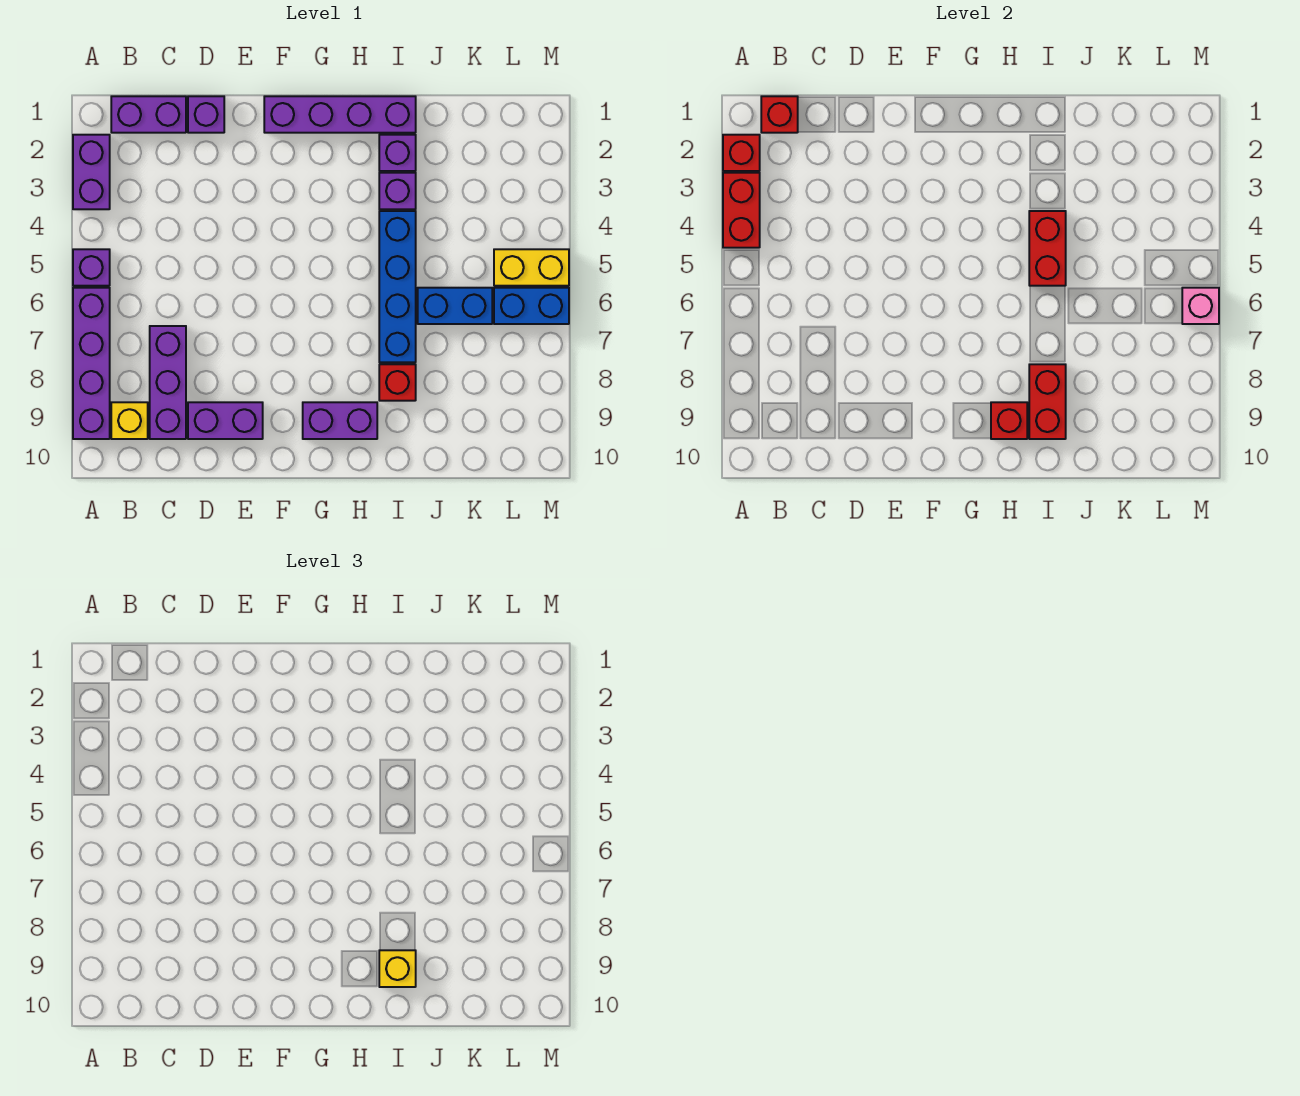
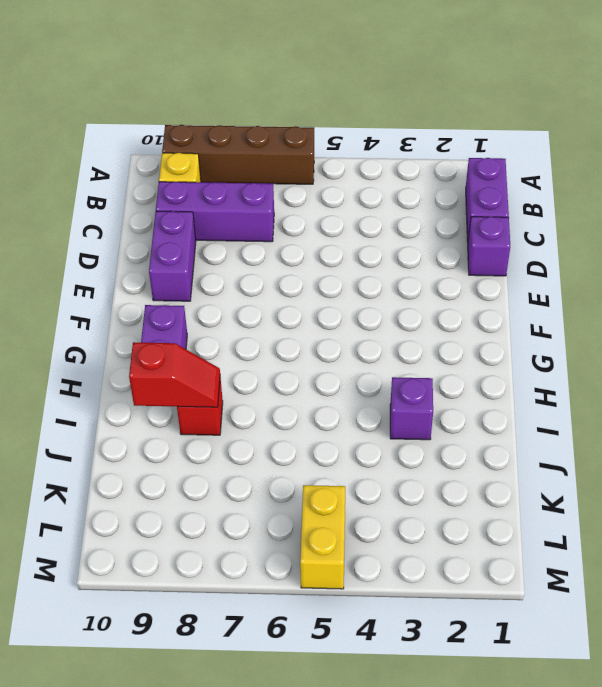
brown brick A6:A9 level 1 -> purple brick A6:A9 level 1
red slope I8:I9 level 2 top 9 -> red brick I8:I9 level 2
none -> purple brick A2:A3 level 1
none -> purple brick A5 level 1
none -> purple brick F1:I1 level 1

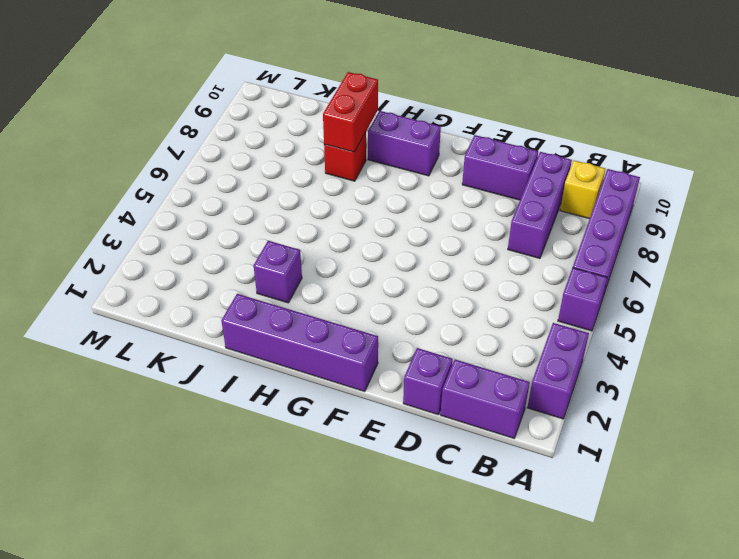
none -> purple brick I2 level 1
none -> blue brick I4:I7 level 1
none -> blue brick J6:K6 level 1

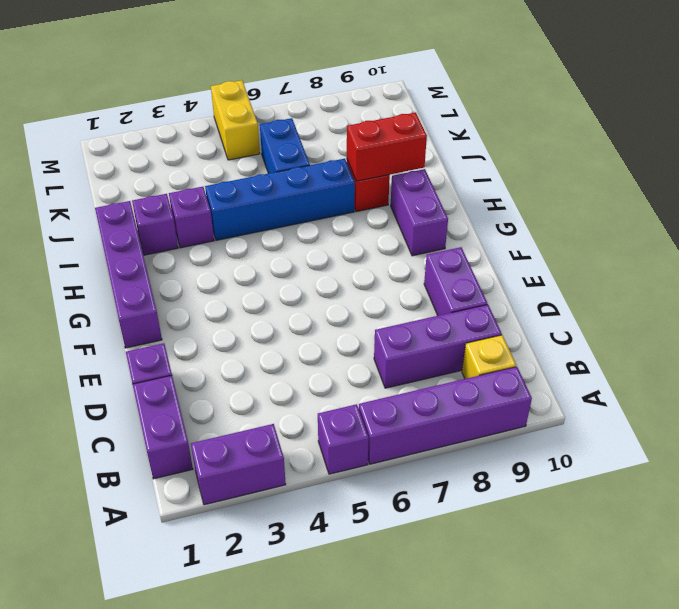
none -> blue brick L6:M6 level 1
none -> red brick A2 level 2
none -> red brick A3:A4 level 2

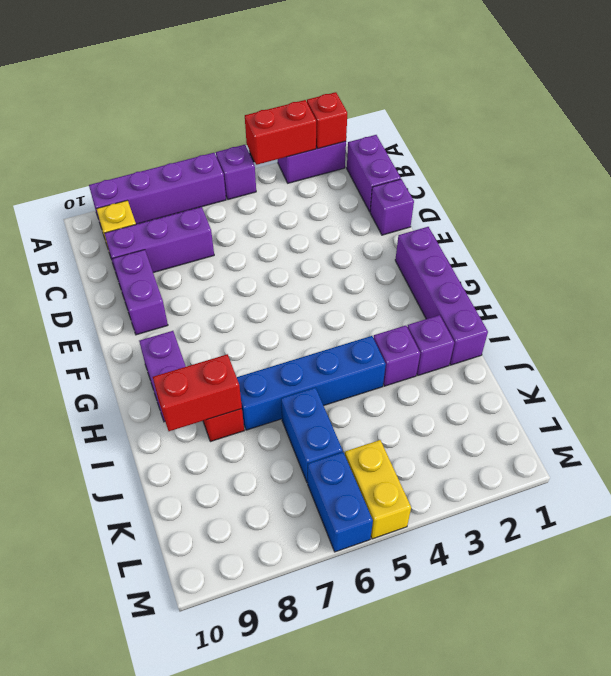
none -> red brick B1 level 2
none -> red brick H9 level 2
none -> red brick I4:I5 level 2

